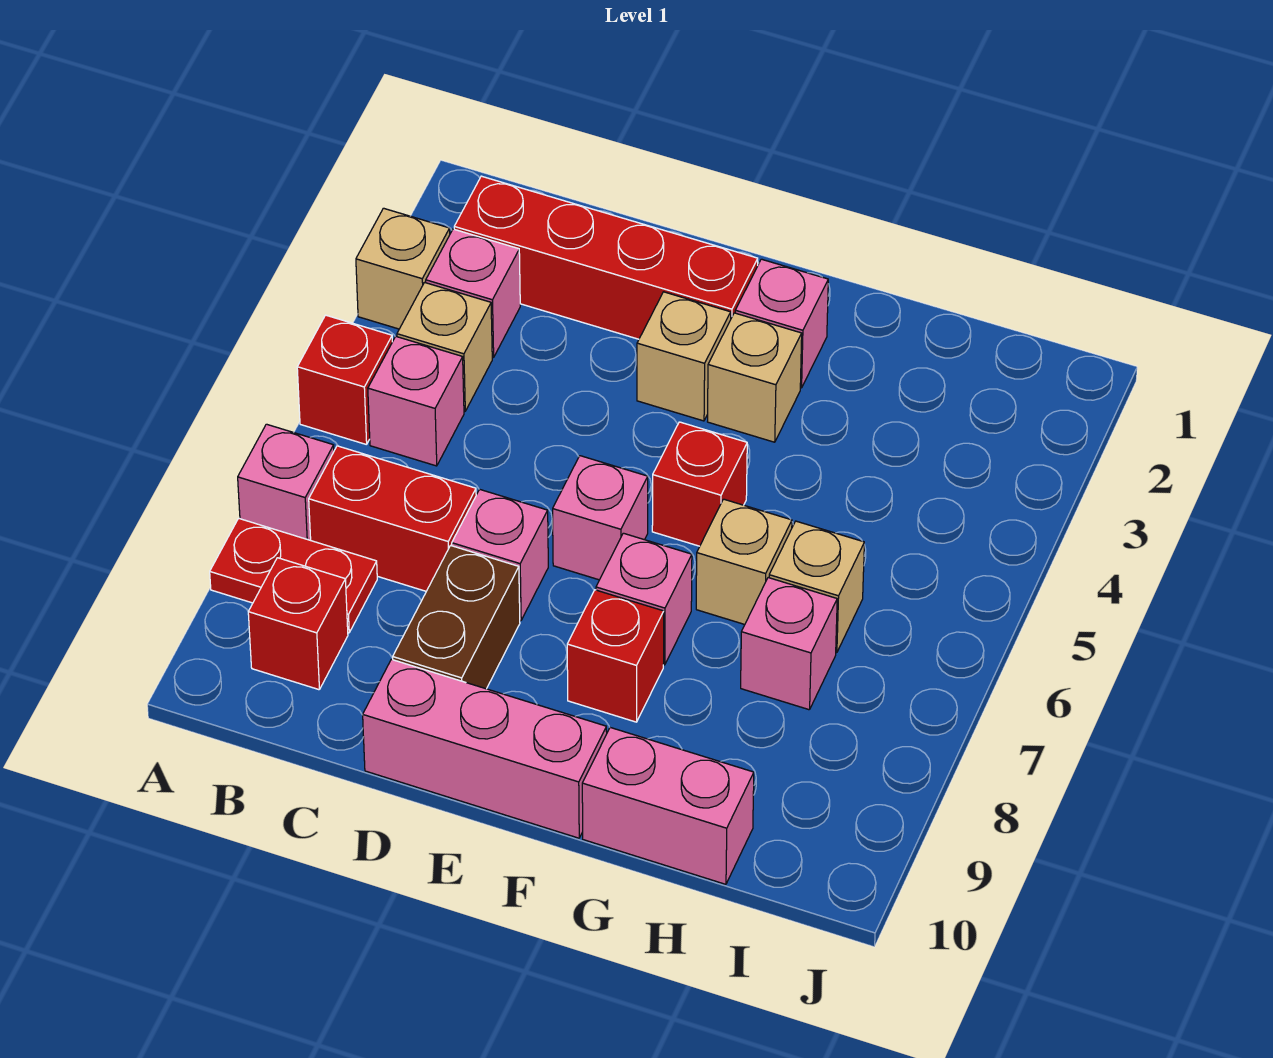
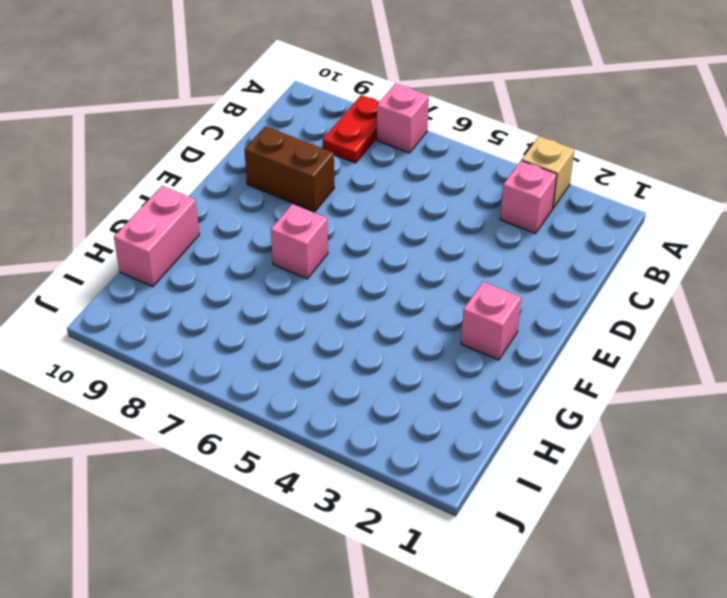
none -> red brick A5 level 1
none -> red brick B2:E2 level 1
none -> tan brick B4 level 1

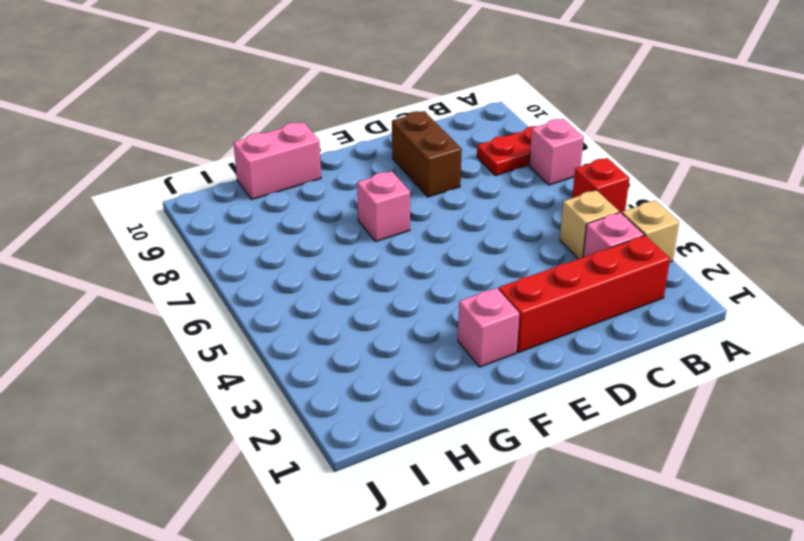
none -> pink brick B5 level 1
none -> red brick B7:C7 level 1
none -> red brick B9 level 1

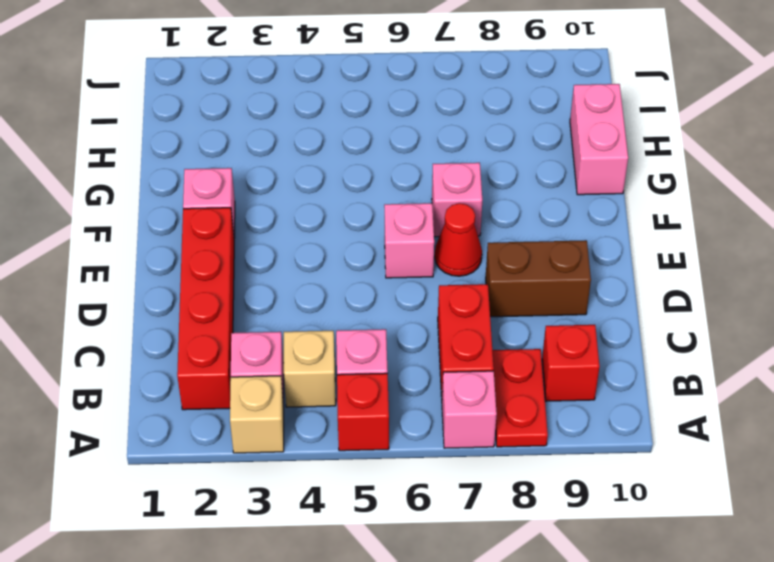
red cone E7 level 1 -> none
none -> pink brick D7 level 1
none -> pink brick D10:F10 level 1
none -> tan brick E3 level 1

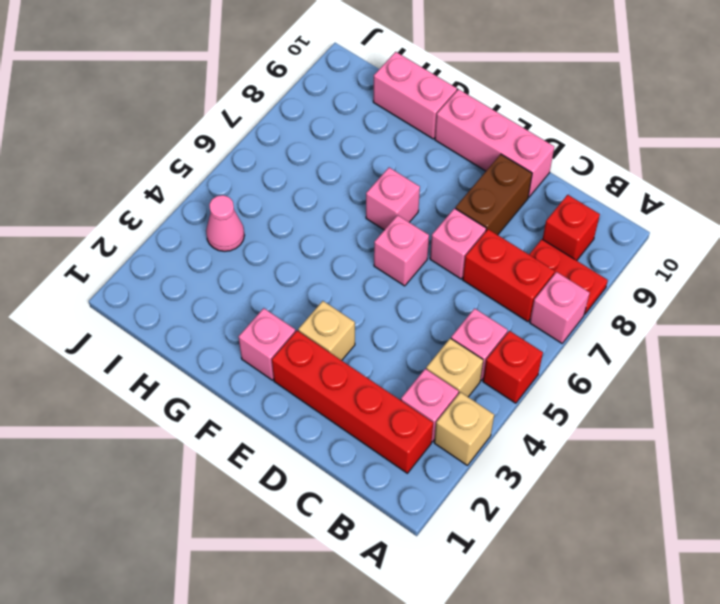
pink cone I4 level 1 -> none
none -> tan brick F3 level 1
none -> red brick F5 level 1
none -> red brick F8 level 1

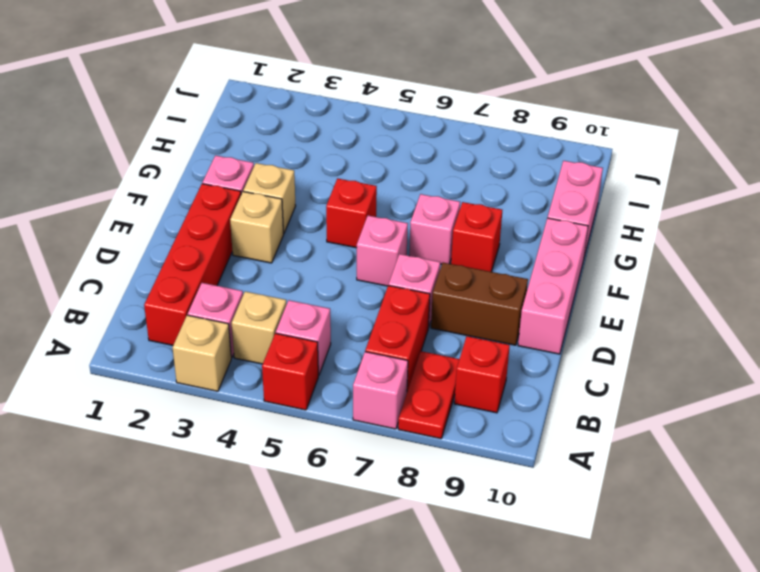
none -> tan brick G6 level 1
none -> tan brick H6 level 1
none -> pink brick H7 level 1

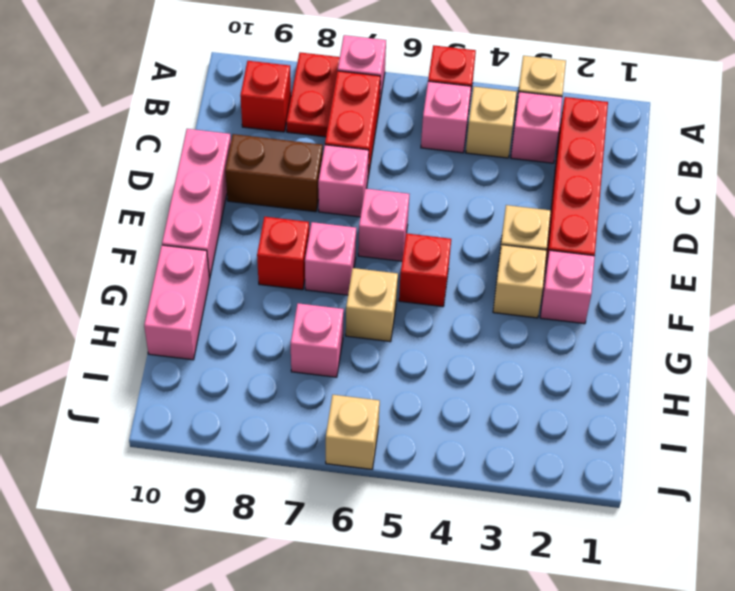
tan brick J6 level 1 -> tan brick H6 level 1

